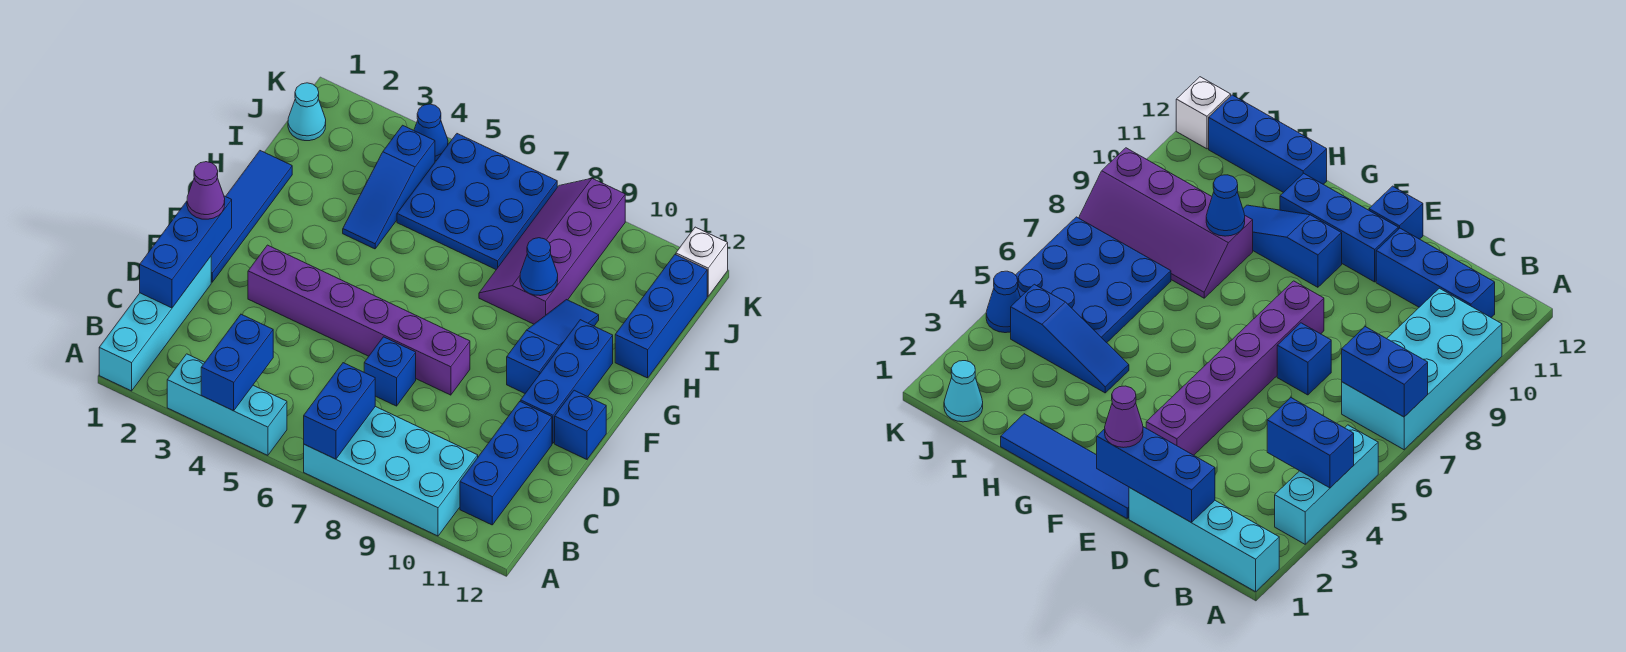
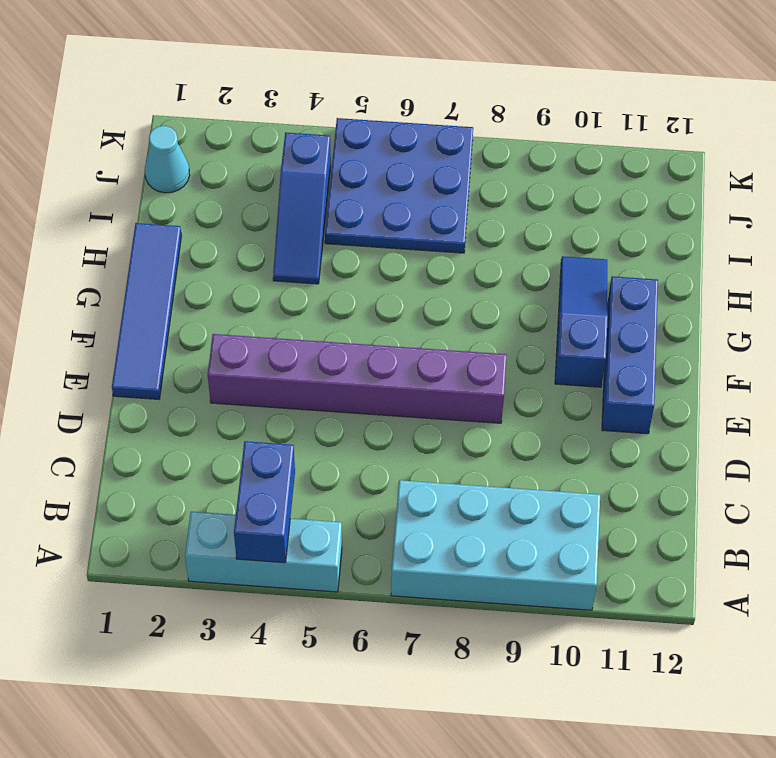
none -> cyan brick A1:D1 level 1
none -> blue brick B11:D11 level 1
none -> blue brick D7 level 1

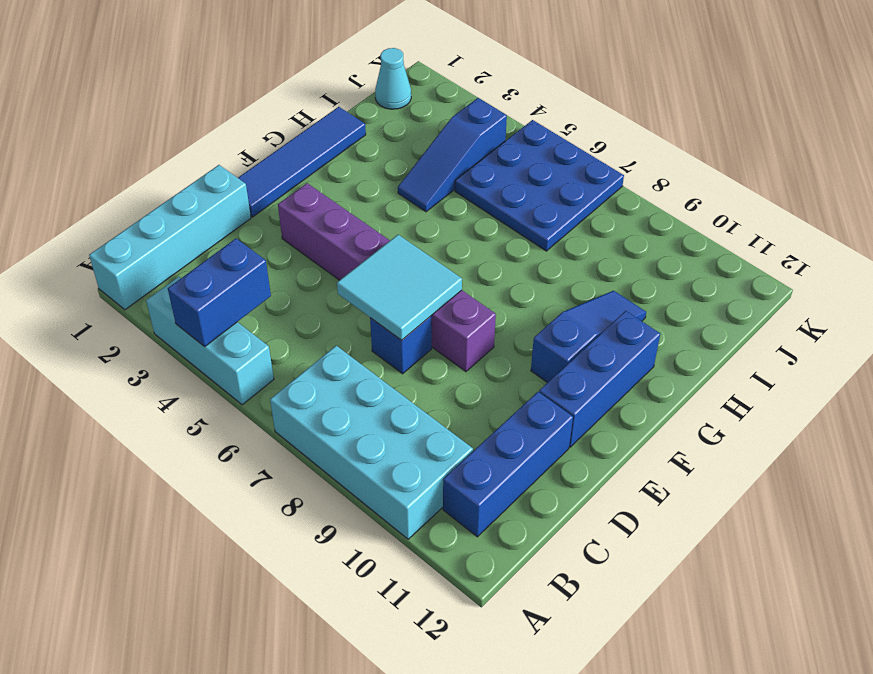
cyan tile D6:E7 level 2 -> none
none -> blue brick E12 level 1
none -> purple slope H8:K9 level 1 top 9
none -> blue brick H12:J12 level 1

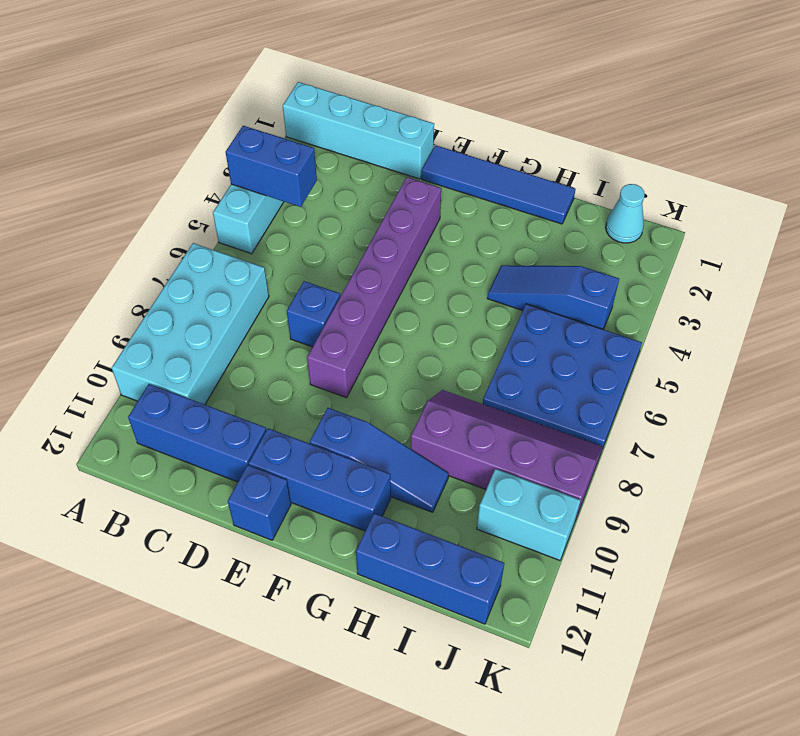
cyan brick J10:K10 level 1 -> none
none -> blue cone K4 level 1
none -> white brick K12 level 1
none -> blue brick A7:B7 level 2

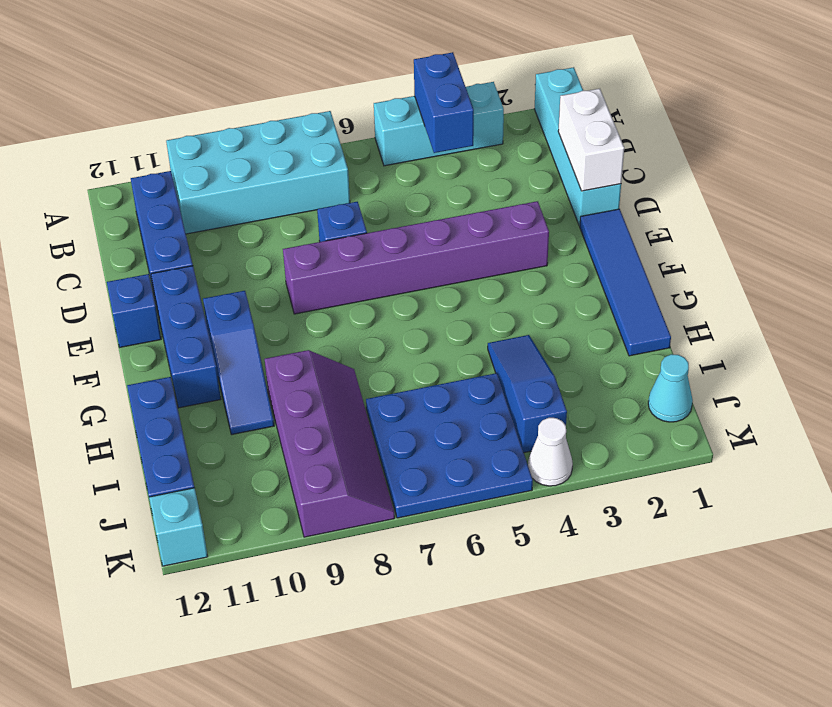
white brick C1:D1 level 2 -> blue brick C1:E1 level 2
white cone K4 level 1 -> blue cone K4 level 1
cyan brick K12 level 1 -> white brick K12 level 1
none -> blue brick A7:B7 level 2
none -> blue cone H9 level 2
none -> purple cone E1 level 3

